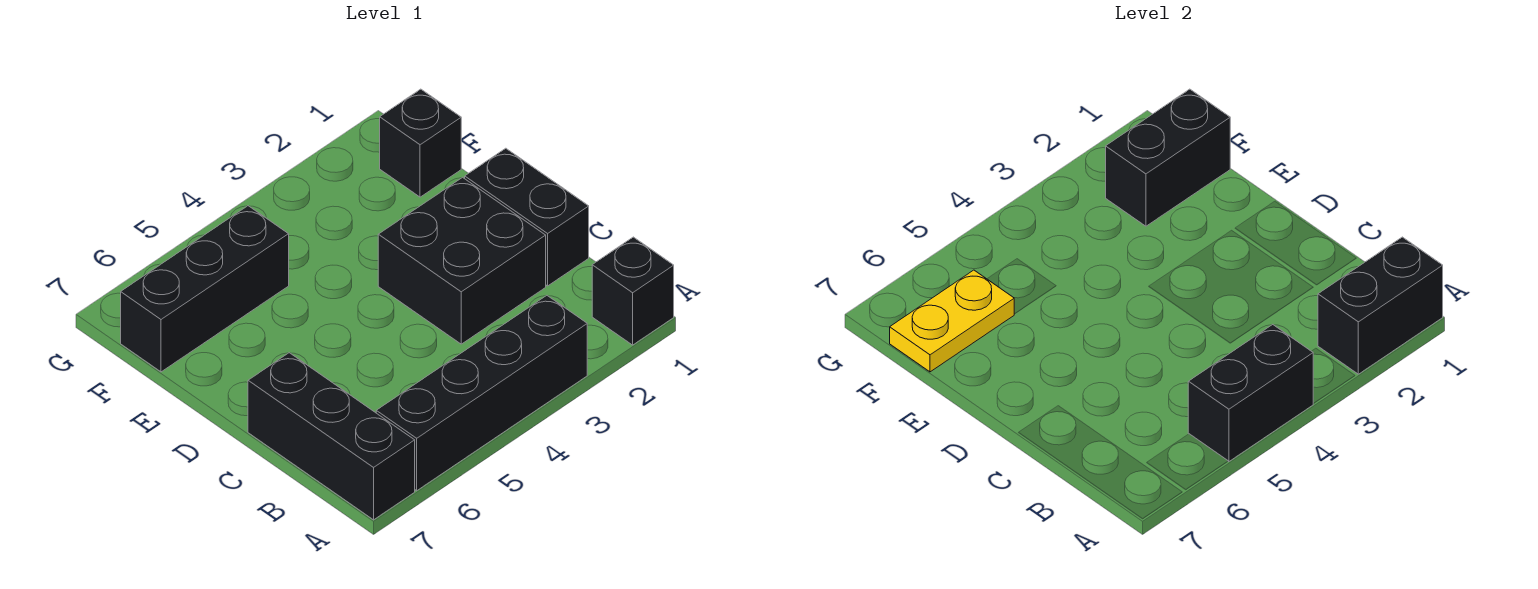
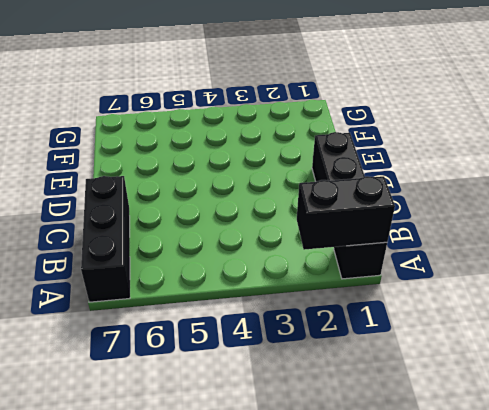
none -> black brick A3:A6 level 1
none -> black brick C2:D3 level 1

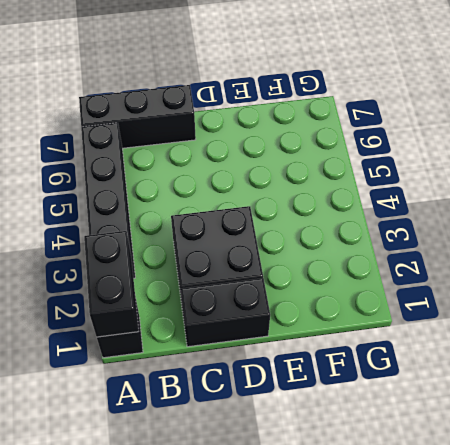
none -> black brick F1 level 1
none -> black brick F5:F7 level 1

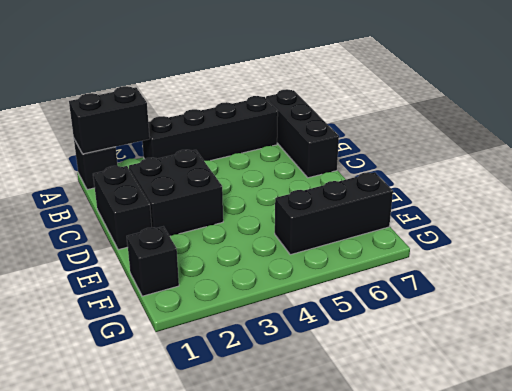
none -> black brick A4:A5 level 2
none -> black brick F1:F2 level 2

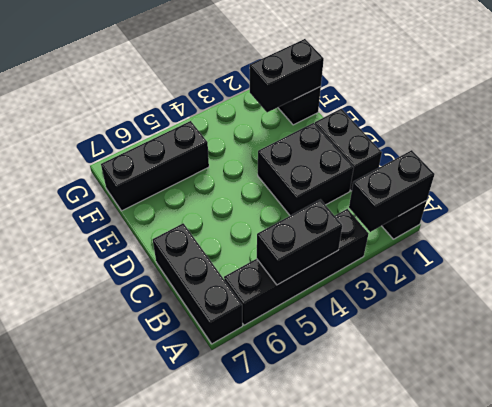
none -> yellow plate F6:F7 level 2

